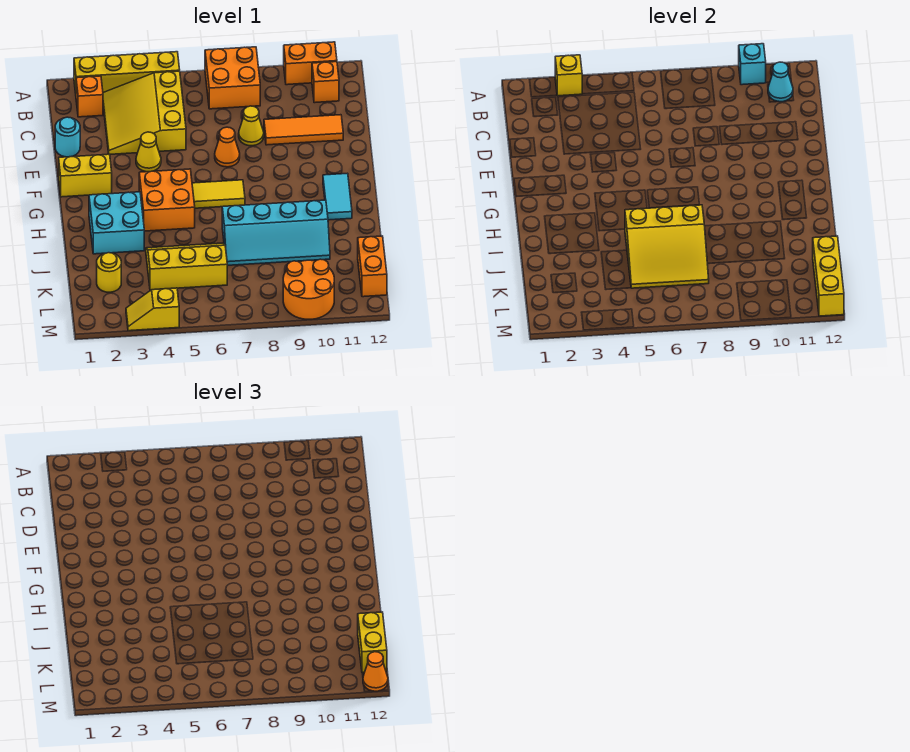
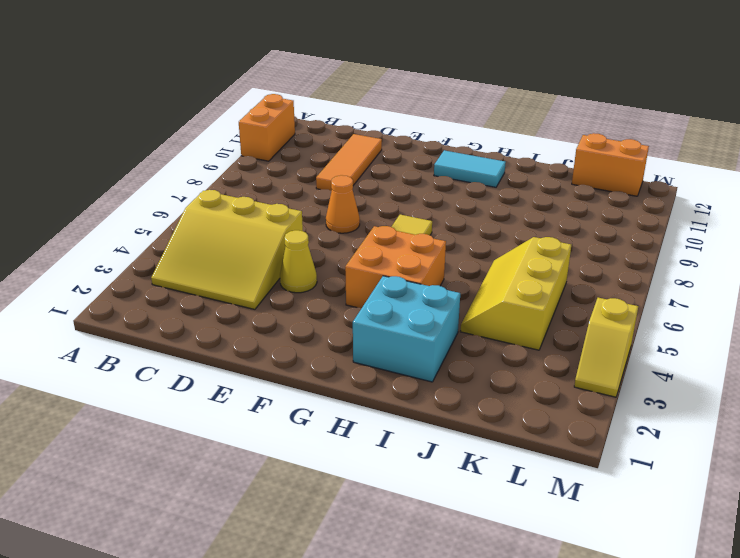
none -> yellow brick A2:A5 level 1
none -> orange brick A7:B8 level 1
none -> orange brick B2 level 1

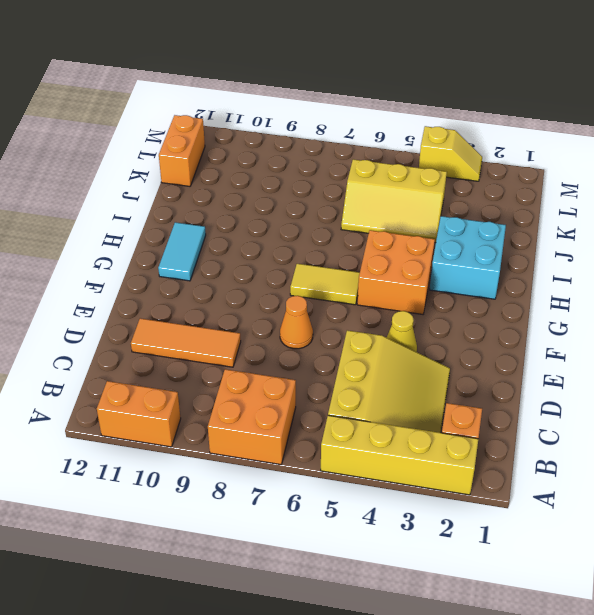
none -> orange brick B11 level 1
none -> cyan round brick D1 level 1
none -> yellow cone D8 level 1

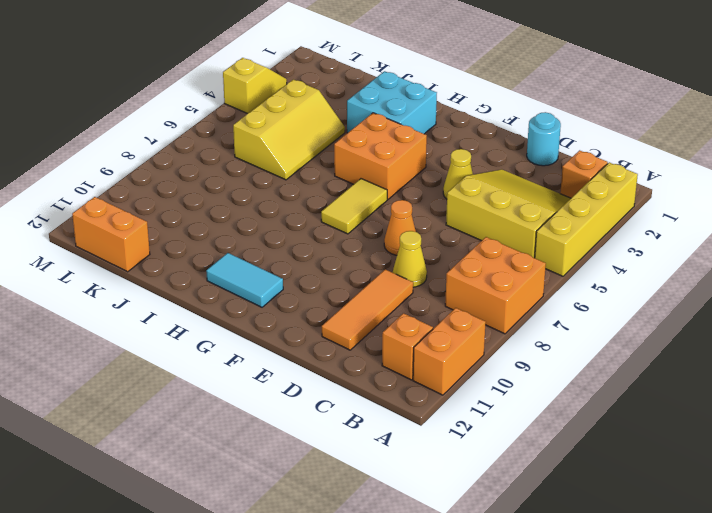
none -> yellow brick F1:F2 level 1
none -> cyan slope I7:J10 level 1 top I
none -> yellow round brick K2 level 1

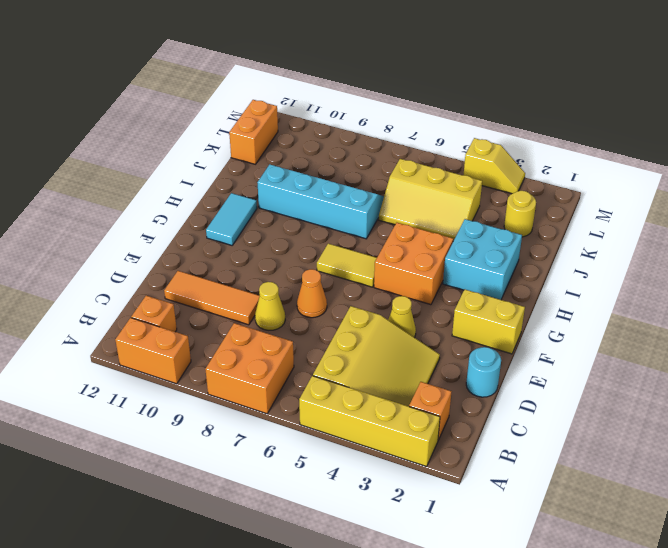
none -> orange round brick L9:M10 level 1
none -> yellow brick A3 level 2
none -> cyan brick A10 level 2

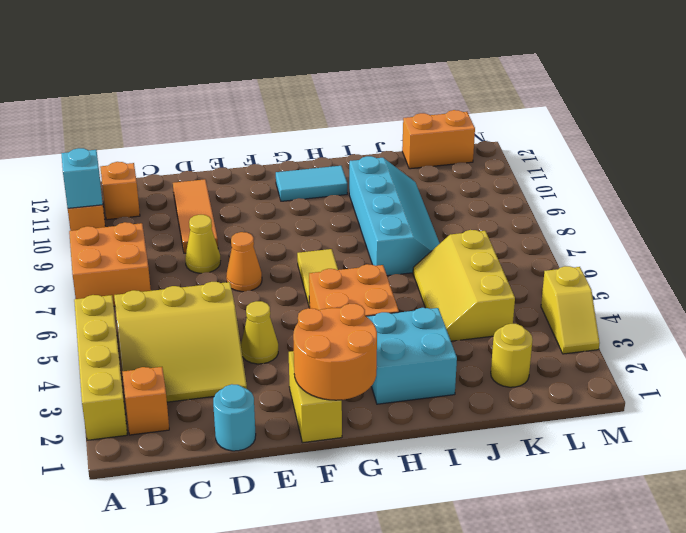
orange round brick F1:G2 level 2 -> orange round brick L9:M10 level 1
none -> yellow brick A3 level 2
none -> cyan cone B11 level 2
none -> yellow slope I5:K7 level 2 top I

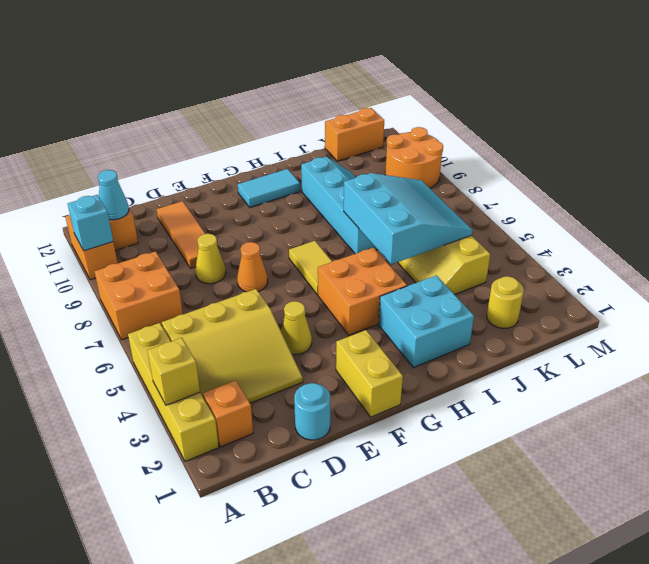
cyan slope I5:K7 level 2 top I -> yellow slope I5:K7 level 2 top I
none -> yellow slope M3:M4 level 1 top 4
none -> yellow brick K12:M12 level 2
none -> yellow brick K12:L12 level 3

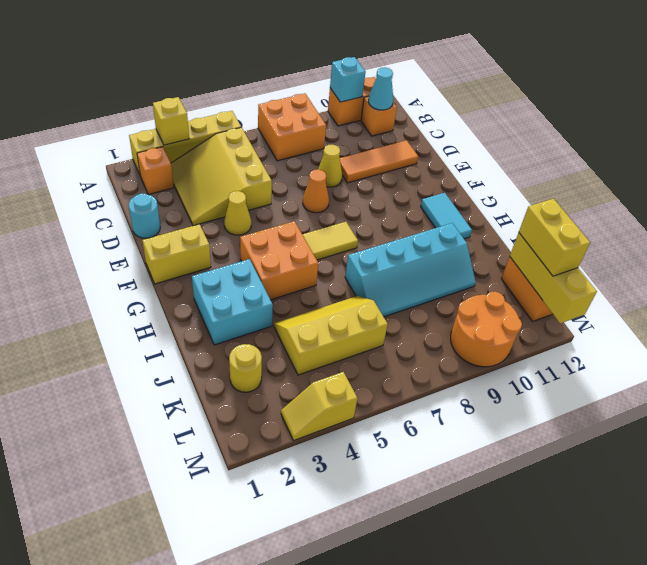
none -> yellow slope I5:K7 level 2 top I
none -> orange cone M12 level 3

